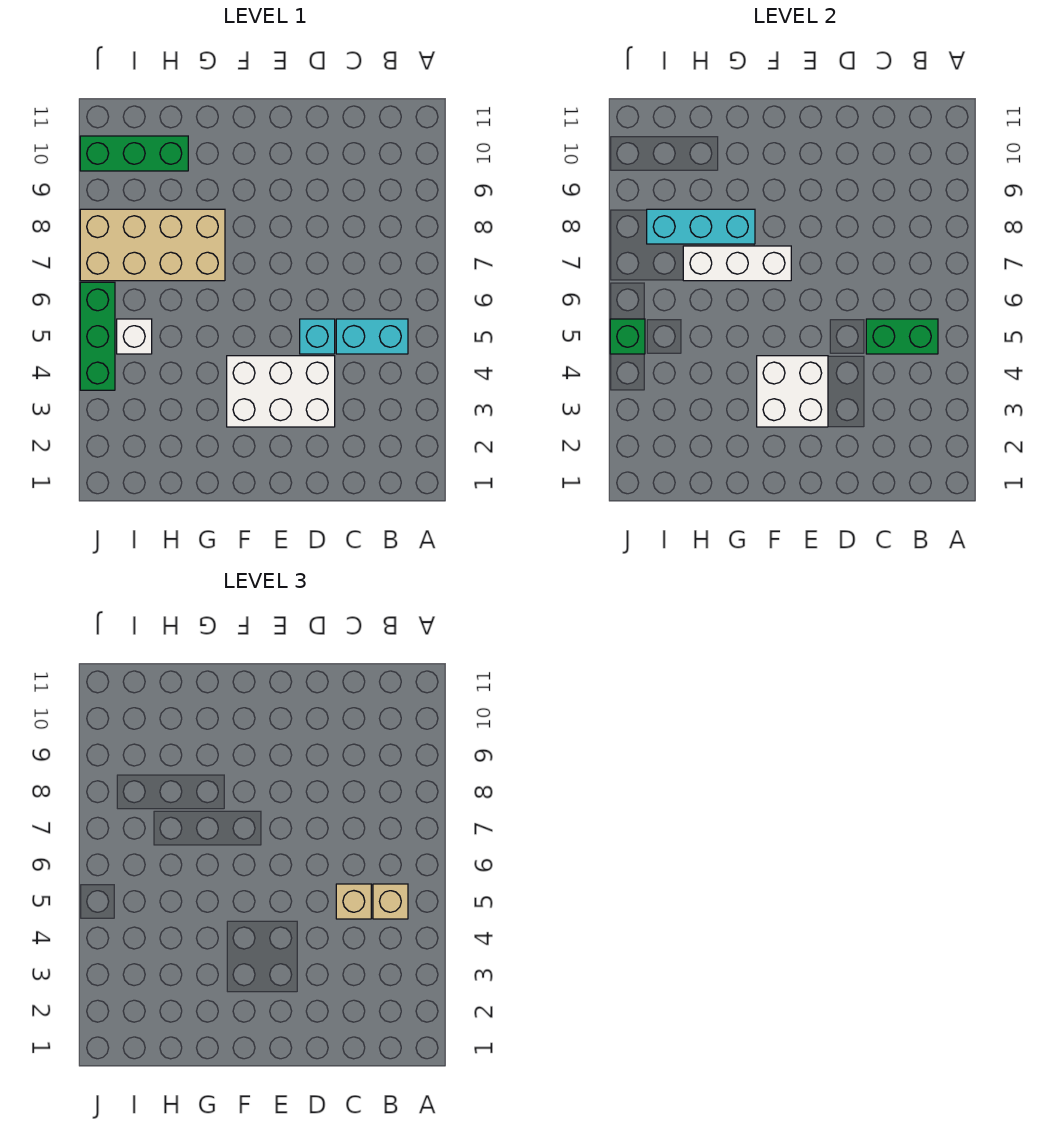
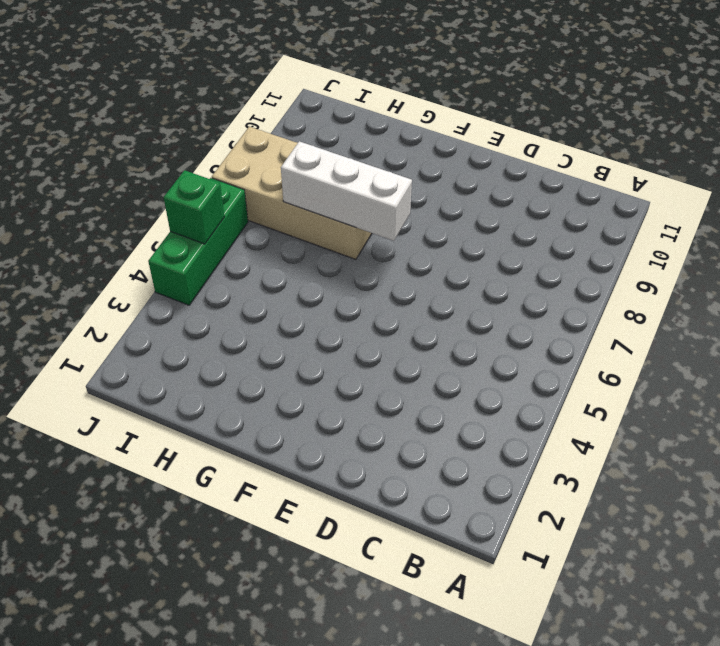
none -> cyan brick B5:C5 level 1
none -> white brick D3:F4 level 1
none -> cyan brick D5 level 1

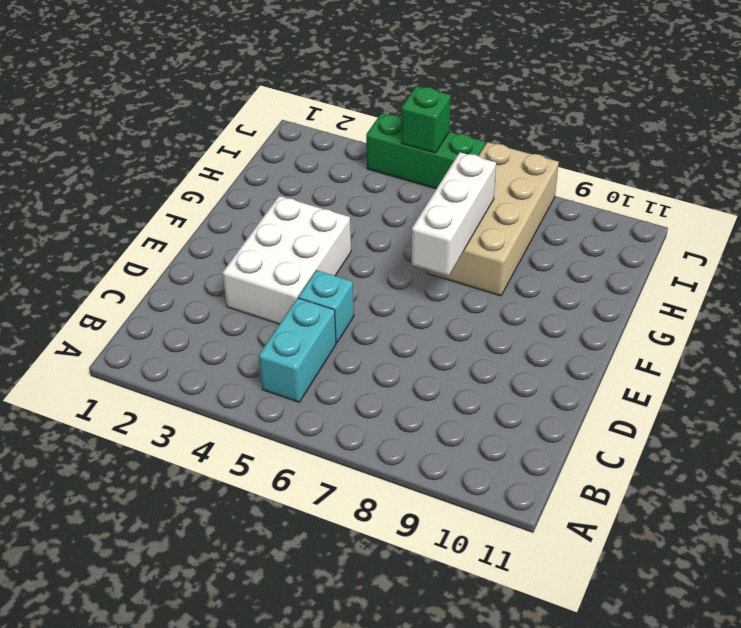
none -> green brick H10:J10 level 1
none -> white brick I5 level 1
none -> green brick B5:C5 level 2

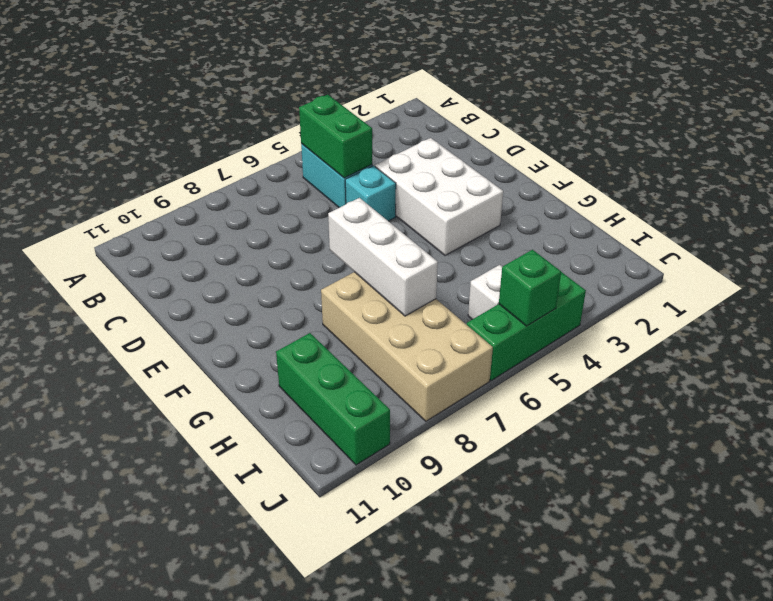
none -> white brick E3:F4 level 2
none -> cyan brick G8:I8 level 2
none -> tan brick B5 level 3

